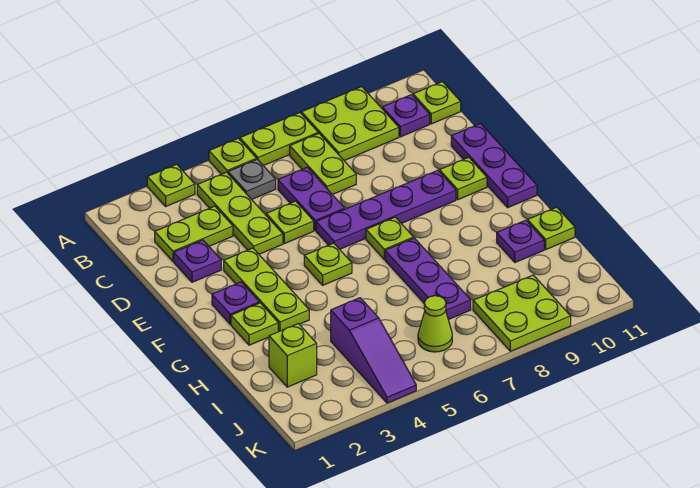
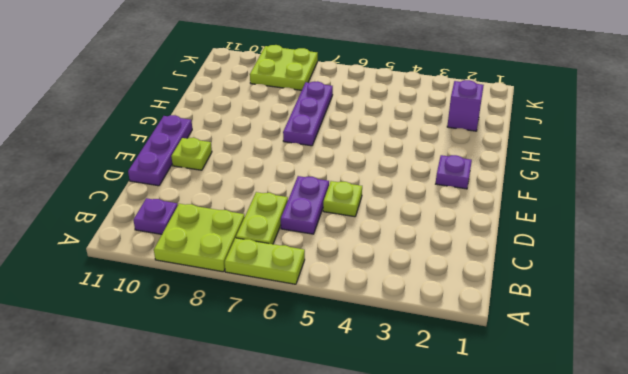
purple brick I2 level 1 -> lime brick I2 level 1
none -> lime plate A3 level 1
none -> lime plate A5 level 1
none -> lime plate B4:D4 level 1

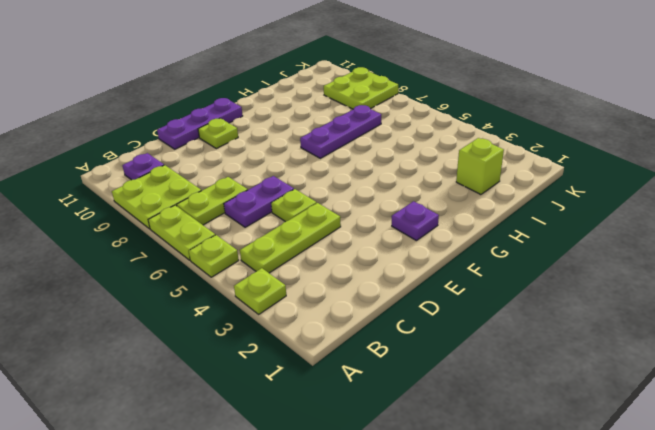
none -> grey plate B5 level 1
none -> lime plate B11 level 1
none -> lime plate C2:C3 level 1

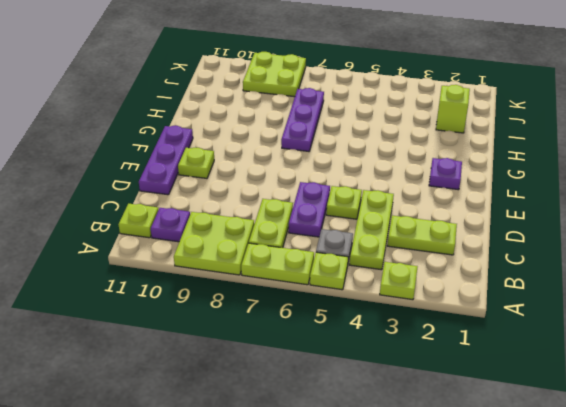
none -> purple plate D2 level 1
none -> lime plate E3:G3 level 1
none -> purple plate E6:E9 level 1

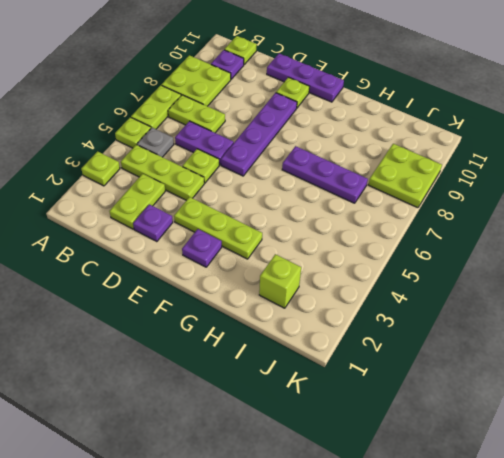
none -> lime plate F5 level 1
none -> lime plate F7 level 1
none -> lime plate G2 level 1

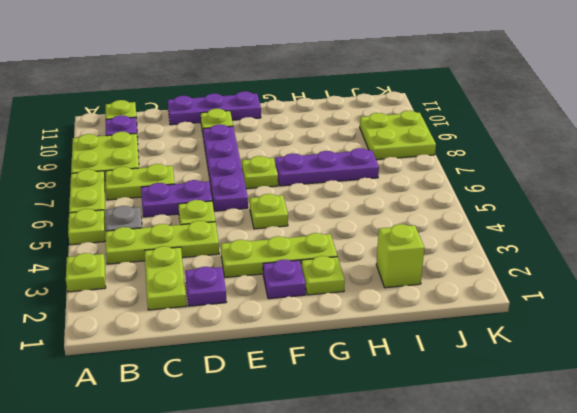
none -> purple plate H10 level 1
none -> lime plate H11 level 1
none -> purple slope I4:K4 level 1 top I

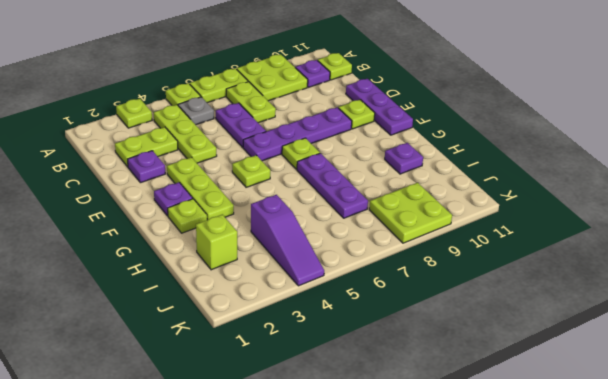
none -> lime plate D5 level 1
none -> lime plate H11 level 1
none -> lime cone J6 level 1

